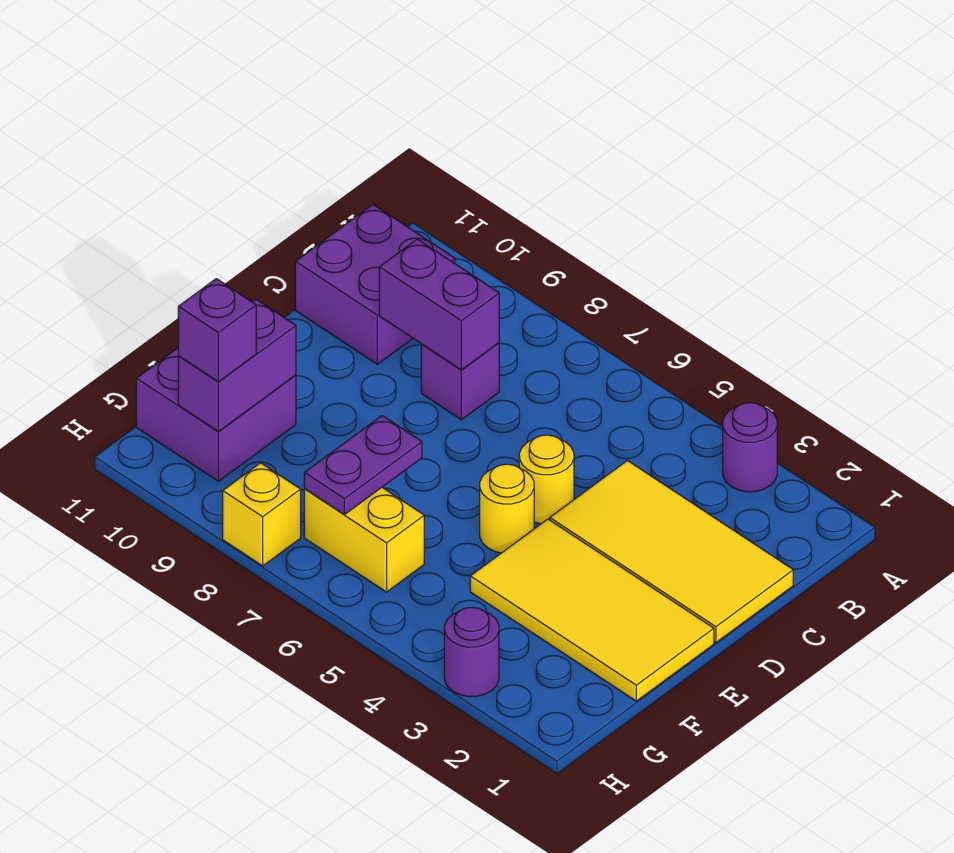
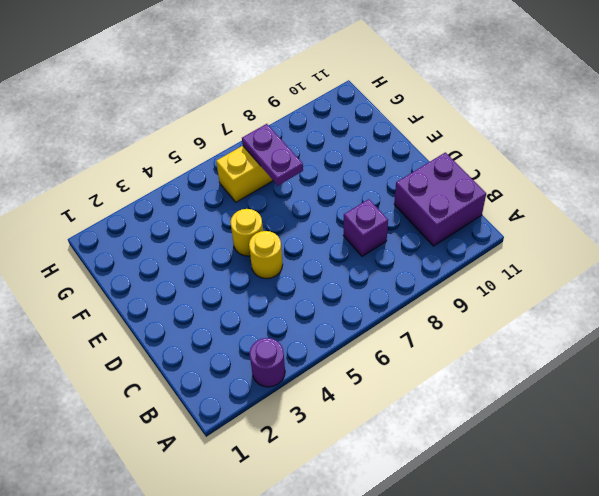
none -> yellow tile C1:D4 level 1
none -> yellow tile E1:F4 level 1
none -> purple brick F10:G11 level 1

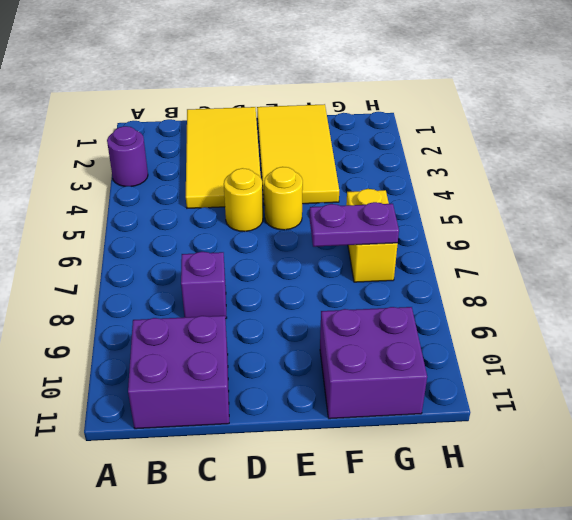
none -> purple round brick H3 level 1
none -> yellow brick H8 level 1
none -> purple brick C8:C9 level 2

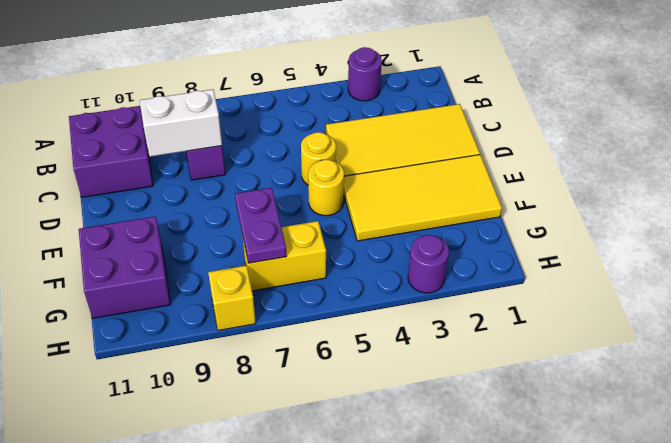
white brick C8:C9 level 2 -> purple brick C8:C9 level 2
none -> purple brick F10:G10 level 2
none -> purple brick G10 level 3

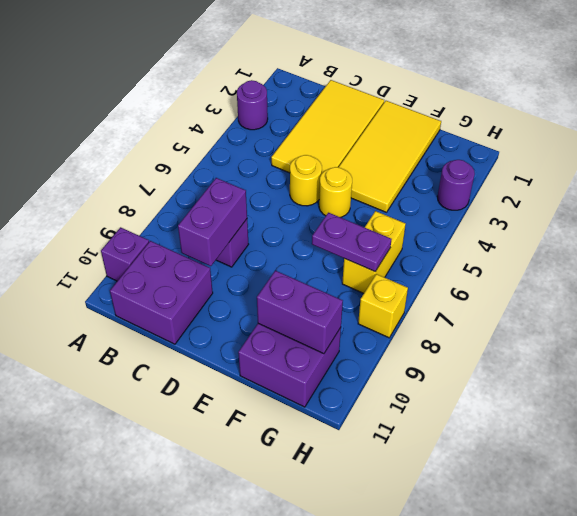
purple brick A10 level 1 -> purple brick G10 level 3

